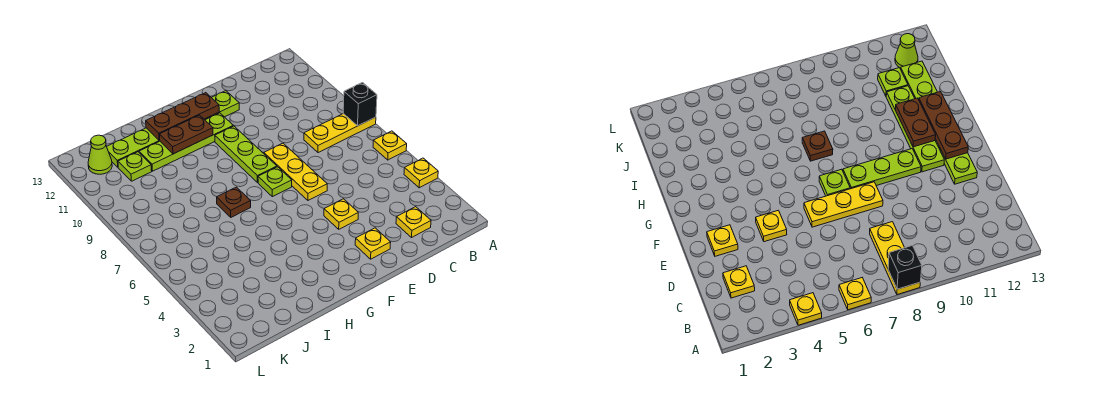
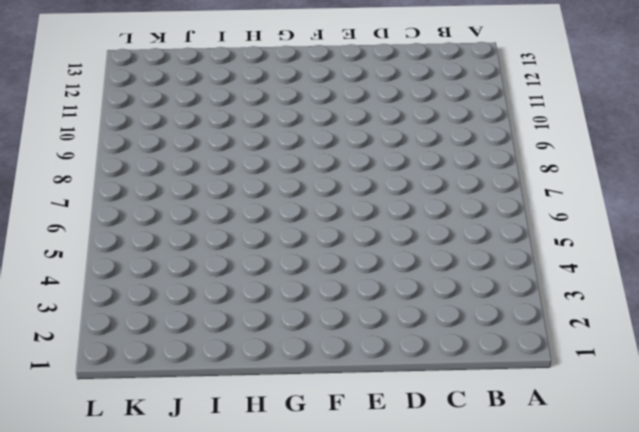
none -> yellow plate A4 level 1
none -> yellow plate A6 level 1
none -> yellow plate A8:C8 level 1

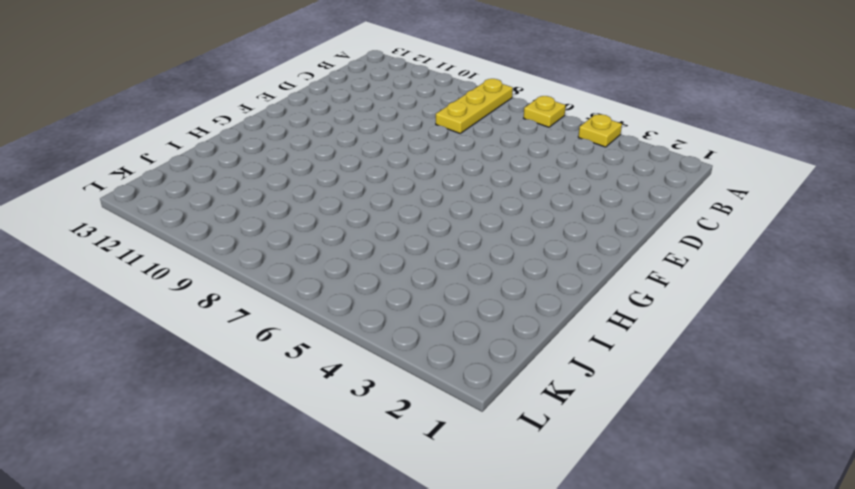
none -> yellow plate C2 level 1
none -> yellow plate E2 level 1
none -> yellow plate E4 level 1

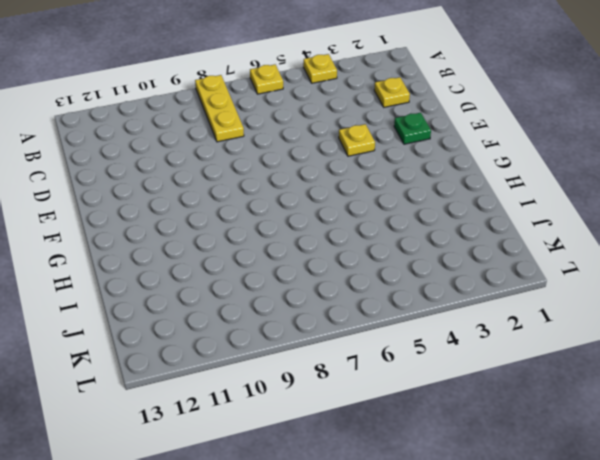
green plate E2 level 1 -> yellow plate E2 level 1
none -> yellow plate E6:E8 level 1
none -> lime plate E12:J12 level 1
none -> lime plate F7 level 1

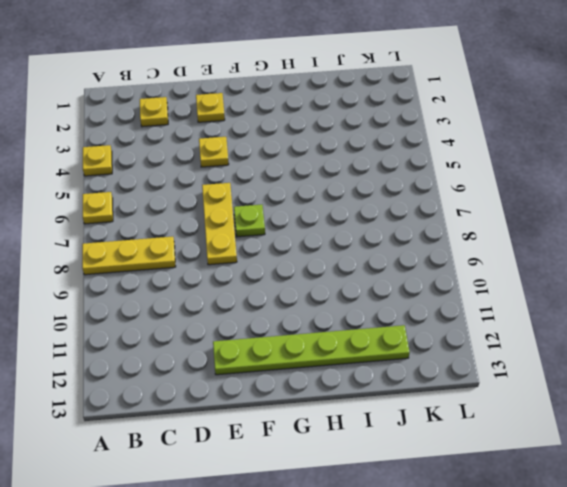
none -> lime plate F8:F10 level 1
none -> lime plate F11:I11 level 1
none -> brown plate H7 level 1

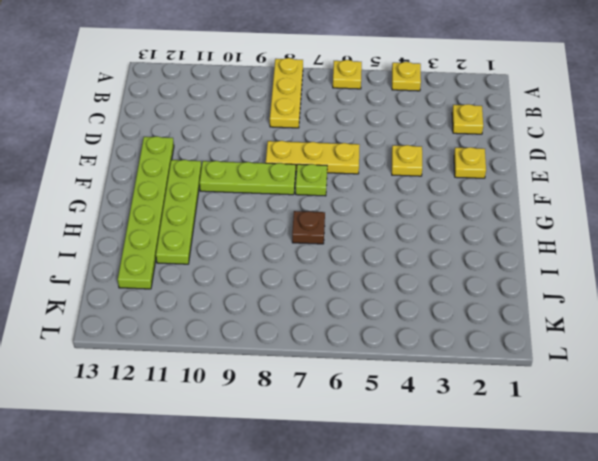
none -> lime plate J11 level 1
none -> lime cone K12 level 1
none -> black brick A8 level 2

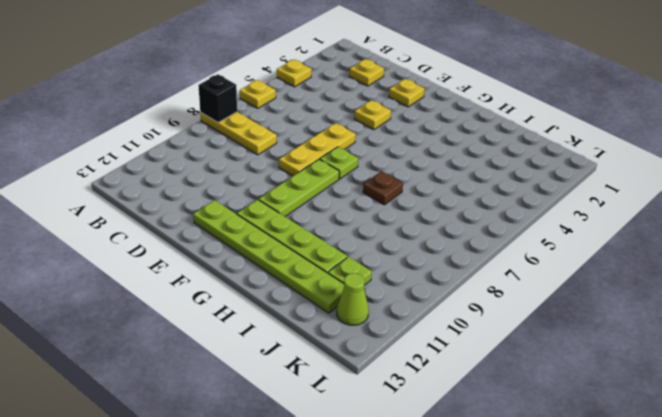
none -> brown plate F12:H12 level 2
none -> brown plate G11:H11 level 2

